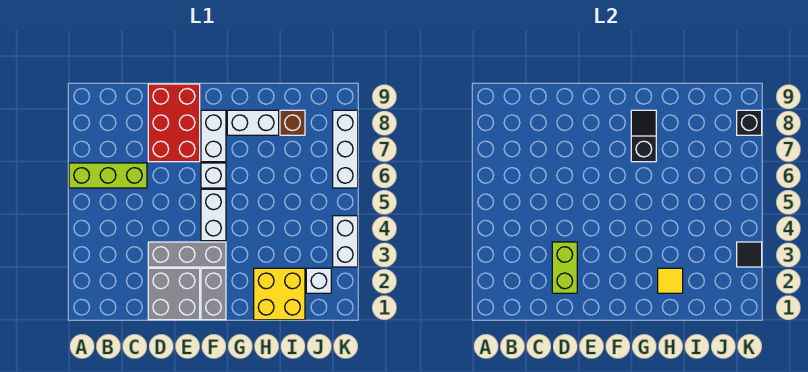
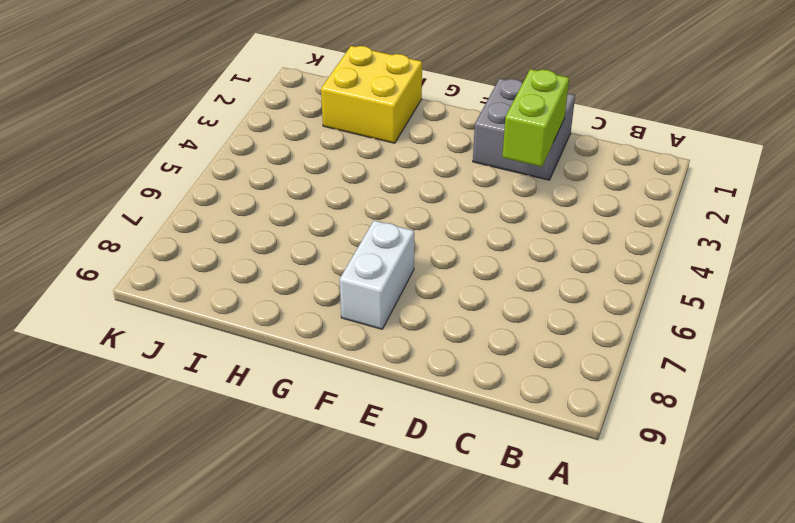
none -> lime brick A6:C6 level 1
none -> grey brick D3:F3 level 1
none -> red brick D7:E9 level 1

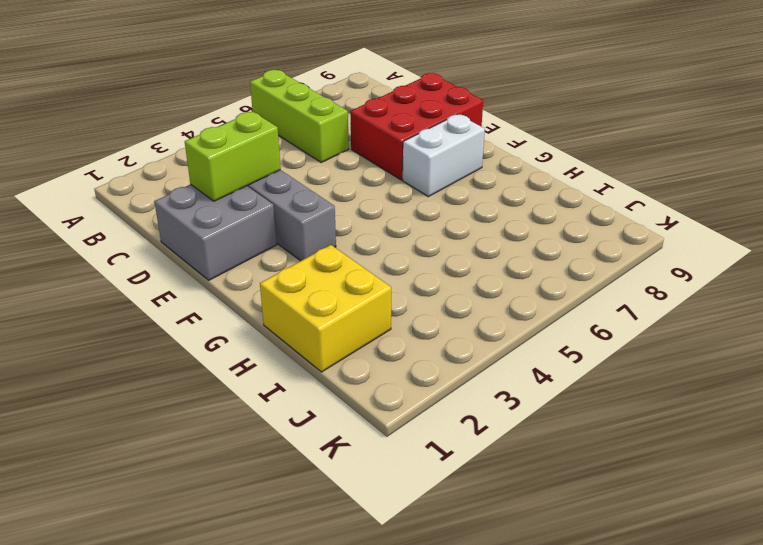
none -> grey brick F1:F2 level 1
none -> white brick F4:F5 level 1
none -> white brick F6 level 1

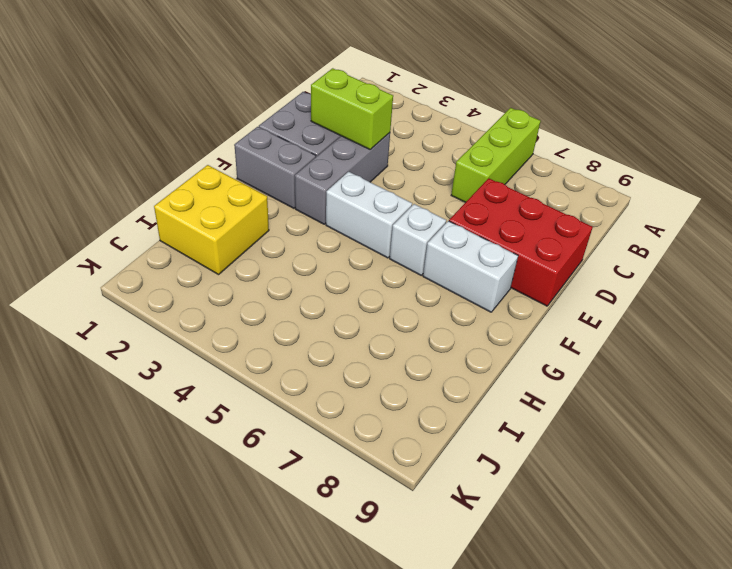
none -> white brick G8:H8 level 1
none -> brown brick I8 level 1
none -> white brick J2 level 1

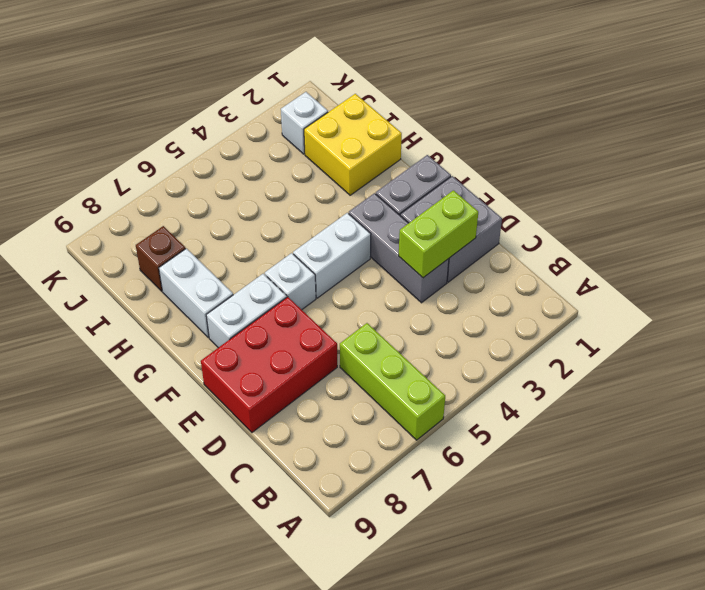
none -> white brick K3:K4 level 1
none -> white brick K6:K8 level 1
none -> black slope G7:G8 level 2 top 7

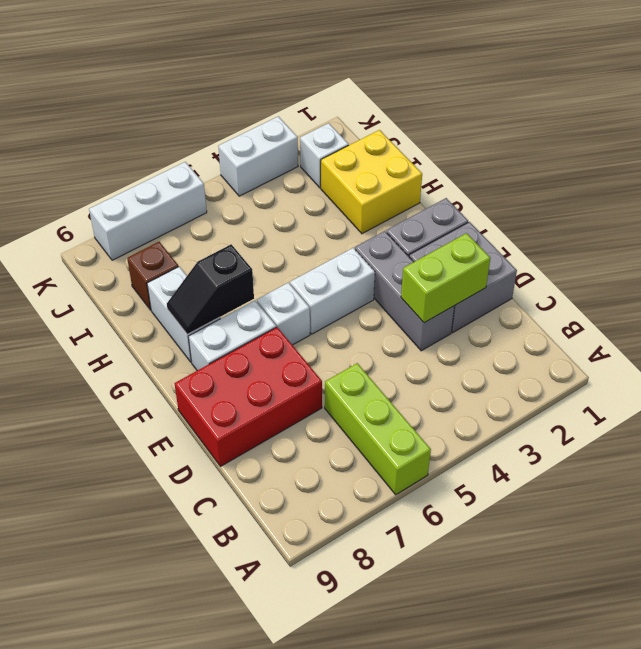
none -> yellow tile H2 level 2
none -> black tile K3 level 2
none -> black brick K8 level 2

